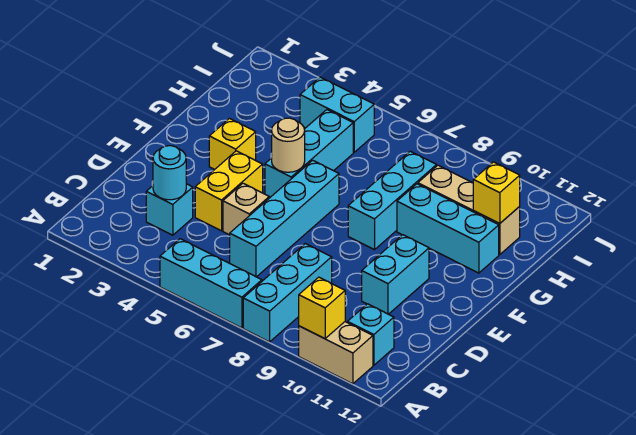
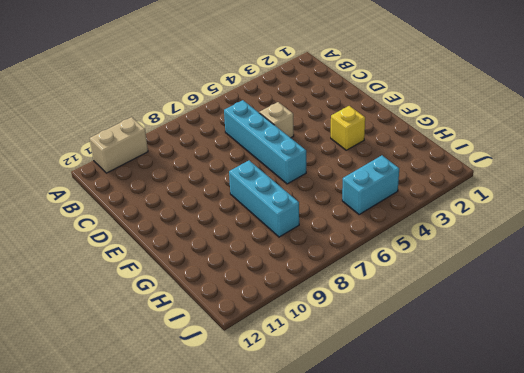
none -> cyan brick A5:A7 level 1
none -> cyan brick A8:C8 level 1
none -> cyan brick B11 level 1

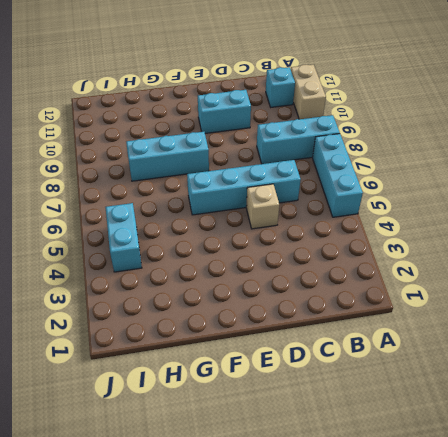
none -> cyan brick C3 level 1
none -> yellow brick D4:E4 level 1
none -> yellow brick F3 level 1

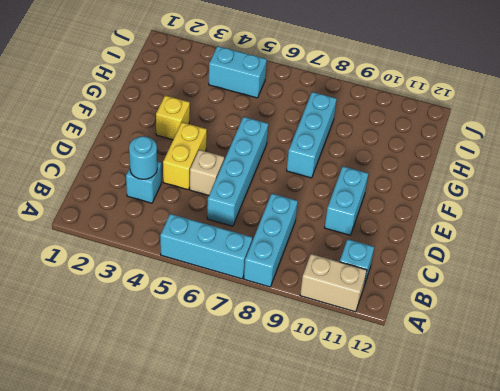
none -> cyan brick F5:H5 level 1
none -> cyan brick G9:G11 level 1
none -> tan brick H9:H11 level 1

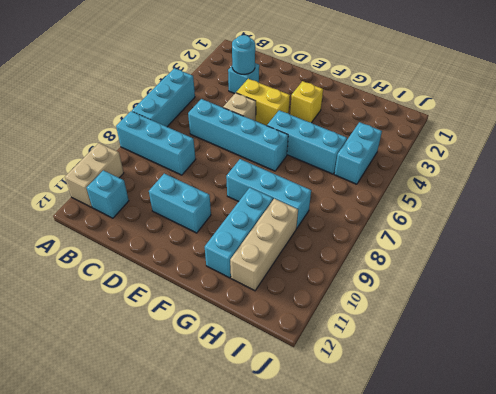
none -> yellow brick A10 level 2
none -> tan round brick F5 level 2
none -> yellow brick H11 level 2

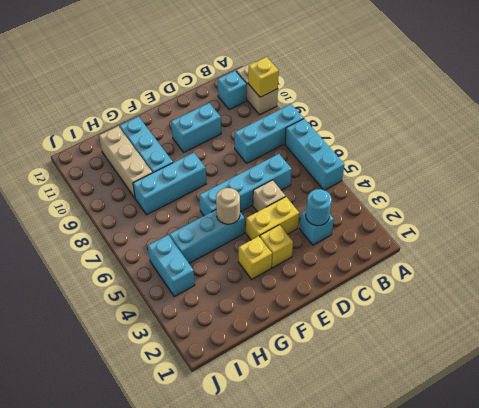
yellow brick E3 level 1 -> yellow brick H11 level 2

